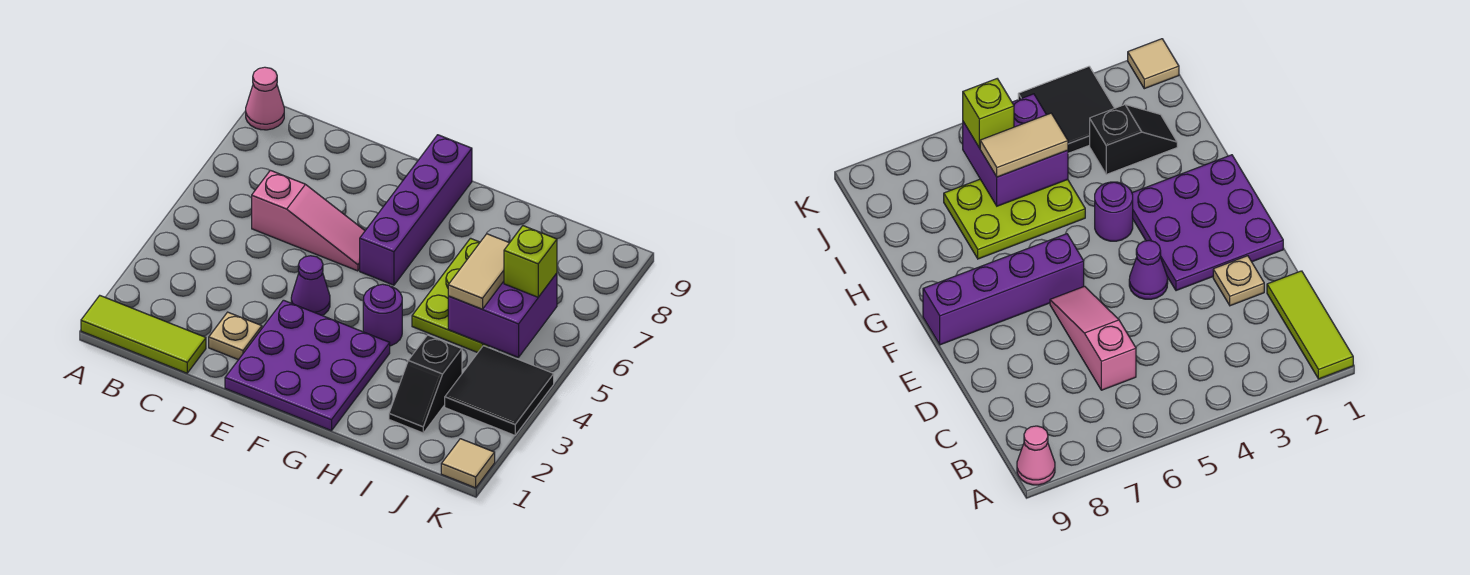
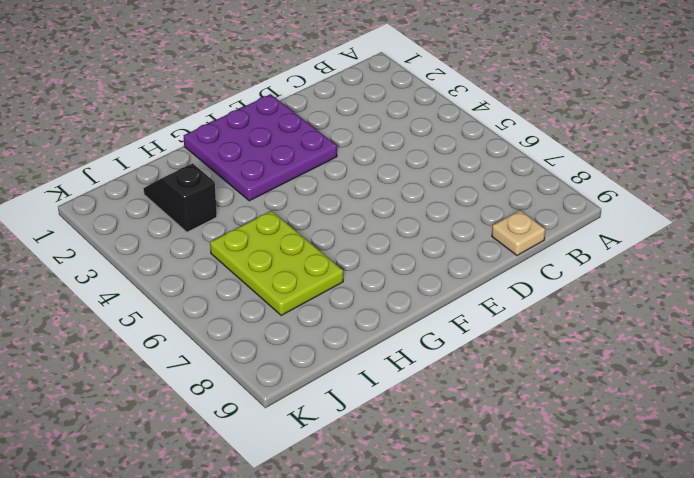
tan plate C9 level 1 -> tan plate D2 level 1
none -> lime tile A1:C1 level 1
none -> pink cone A9 level 1
none -> pink slope C6:E6 level 1 top C

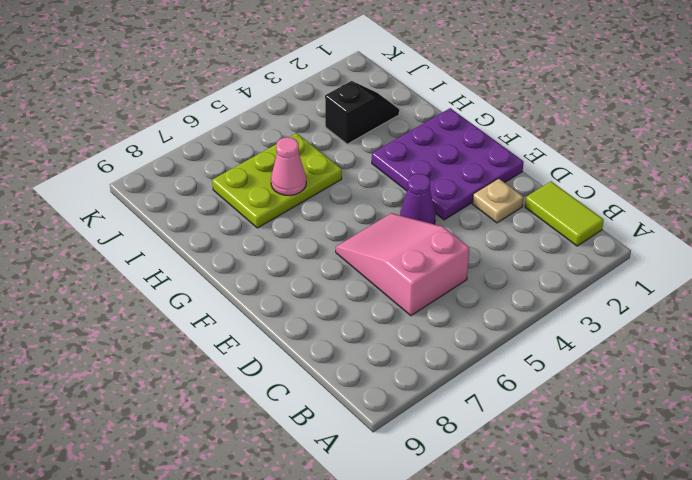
lime tile B1:C1 level 1 -> lime tile A1:C1 level 1
pink slope C5:E6 level 1 top C -> pink slope C6:E6 level 1 top C
pink cone H6 level 2 -> pink cone A9 level 1
none -> purple brick F6:F9 level 1
none -> purple round brick G4 level 1
none -> black tile J3:K4 level 1

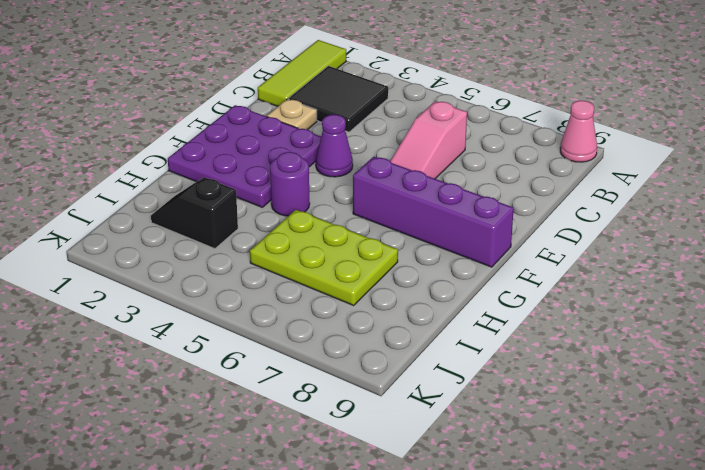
black tile B2:C3 level 1 -> black tile J3:K4 level 1
none -> tan tile K1 level 1
none -> purple brick I5:J6 level 2
none -> tan tile I5:I6 level 3

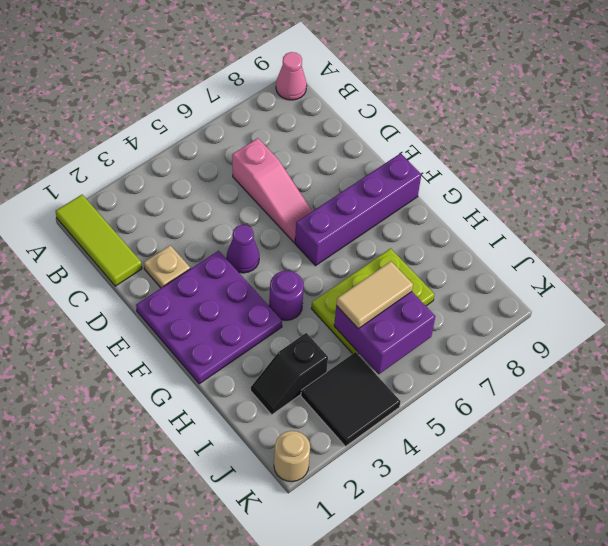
tan round brick K1 level 1 -> tan tile K1 level 1
none -> lime brick J6 level 3

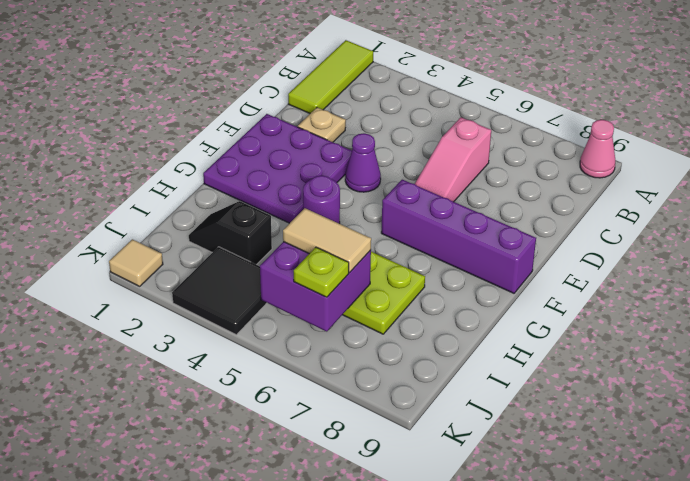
lime plate J6 level 3 -> lime brick J6 level 3

